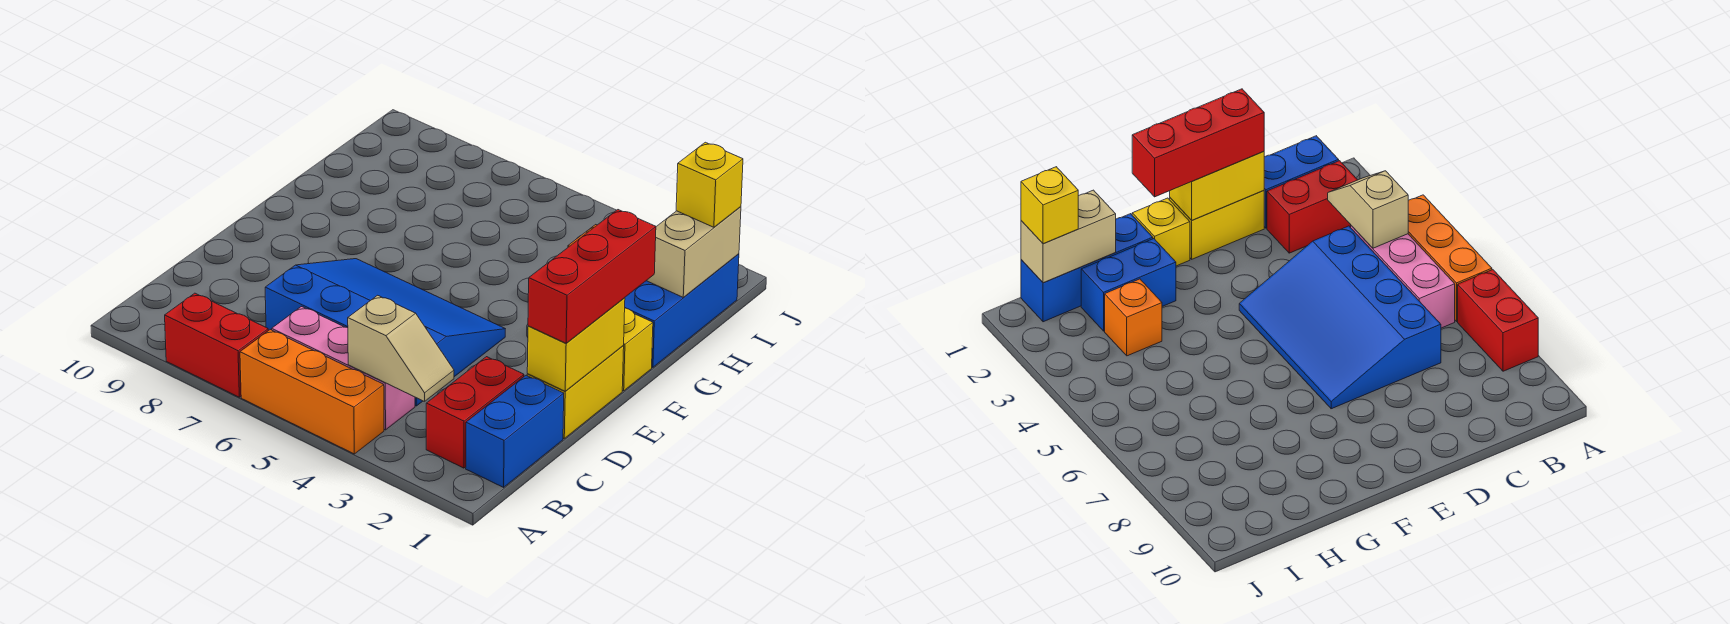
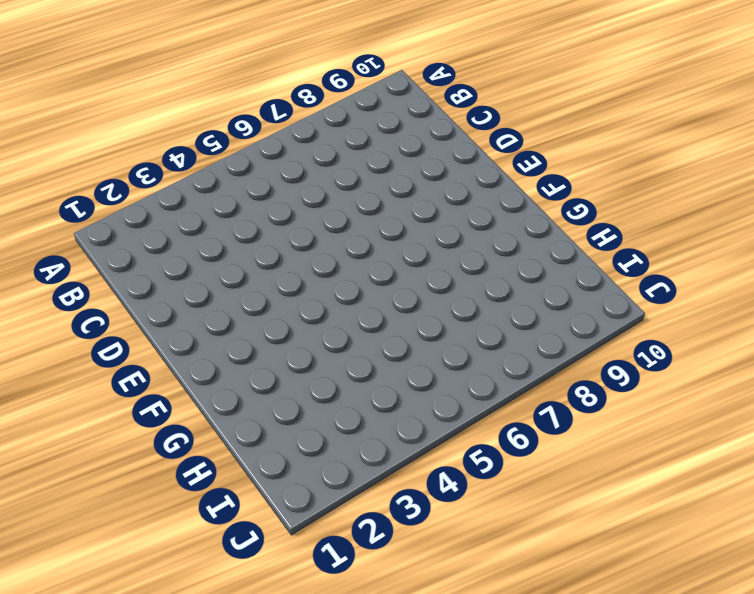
none -> orange brick A4:A6 level 1
none -> red brick A7:A8 level 1
none -> blue brick B1:C1 level 1

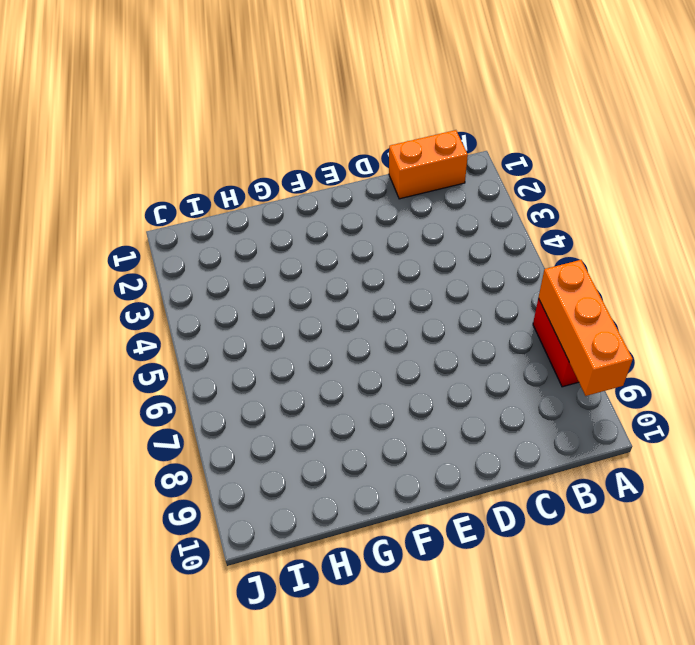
orange brick A7:A9 level 2 -> orange brick A4:A6 level 1
orange brick B1:C1 level 1 -> blue brick B1:C1 level 1
none -> red brick B2:C2 level 1
none -> pink brick B4:B6 level 1
none -> blue slope C4:E7 level 1 top C

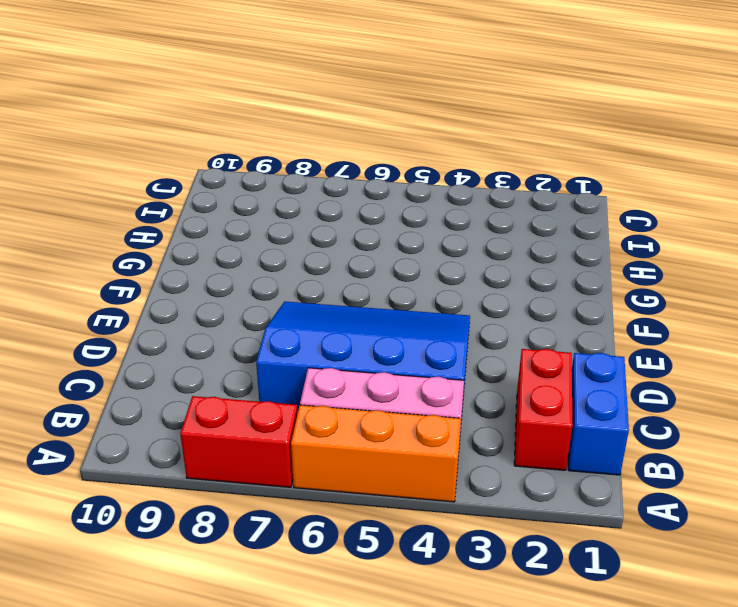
none -> yellow brick D1:E1 level 1
none -> yellow brick F1 level 1
none -> blue brick G1:I1 level 1

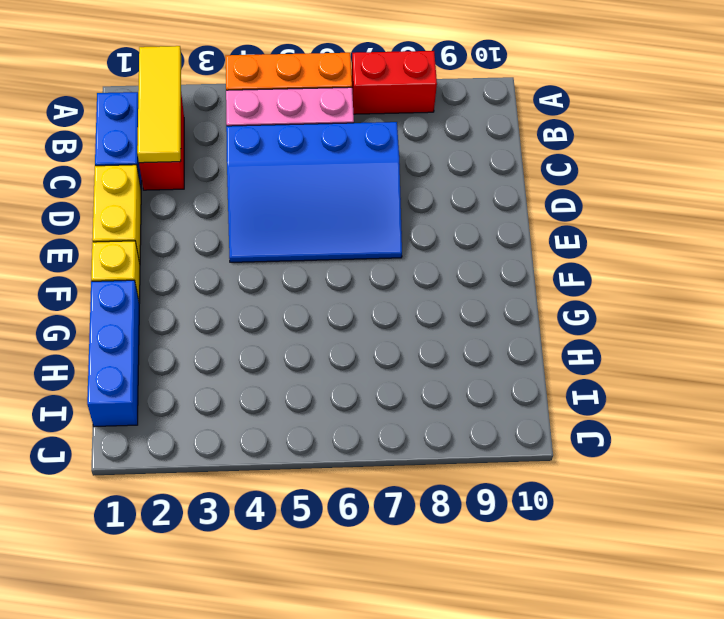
yellow tile A2:C2 level 2 -> none
none -> blue brick G2:H2 level 1
none -> orange brick H3 level 1
none -> tan slope B3:B4 level 2 top 4

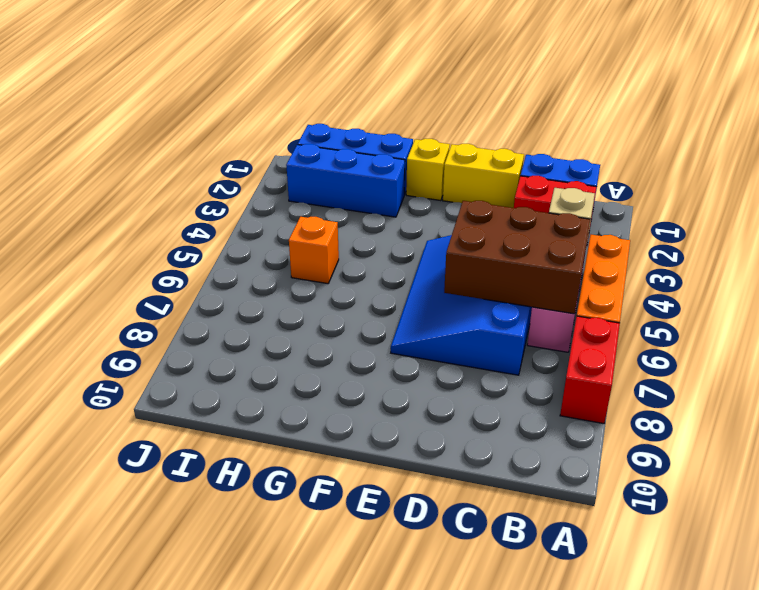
brown brick B5:D6 level 2 -> none
blue brick G2:I2 level 1 -> blue brick G2:H2 level 1
orange brick H5 level 1 -> orange brick H3 level 1
none -> yellow brick D1:E1 level 2
none -> tan brick H1:I1 level 2
none -> red brick D1:F1 level 3

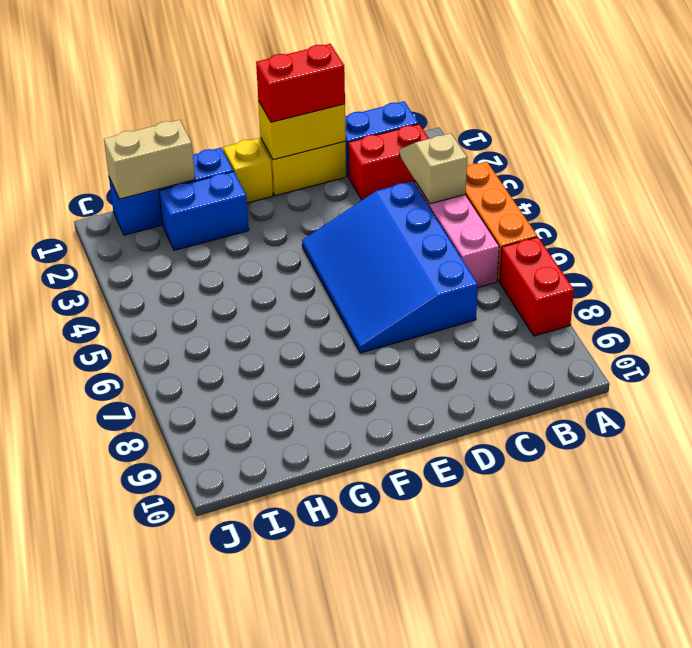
red brick D1:E1 level 3 -> red brick D1:F1 level 3
none -> orange brick H3 level 1
none -> yellow brick I1 level 3

